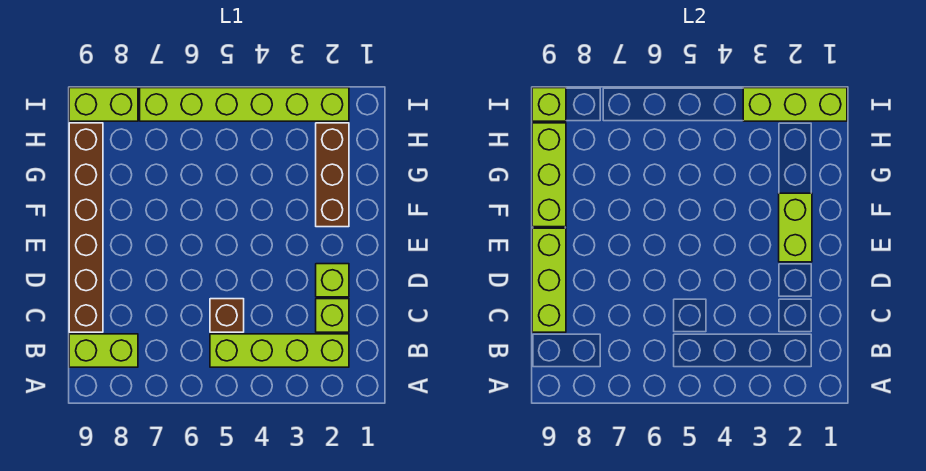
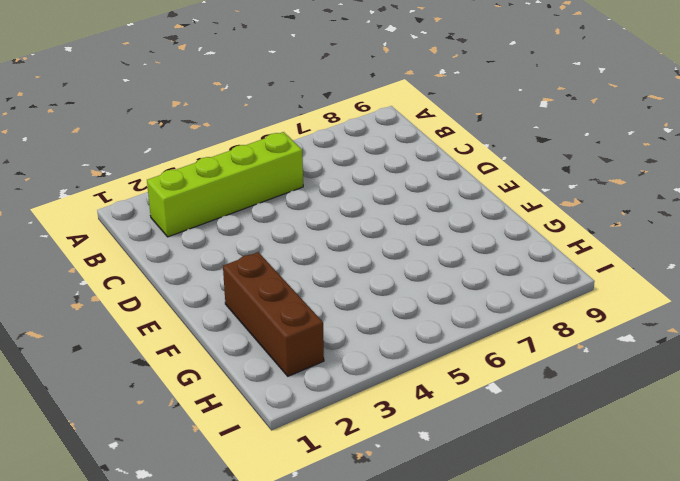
none -> lime brick B8:B9 level 1
none -> lime brick C2 level 1
none -> brown brick C5 level 1

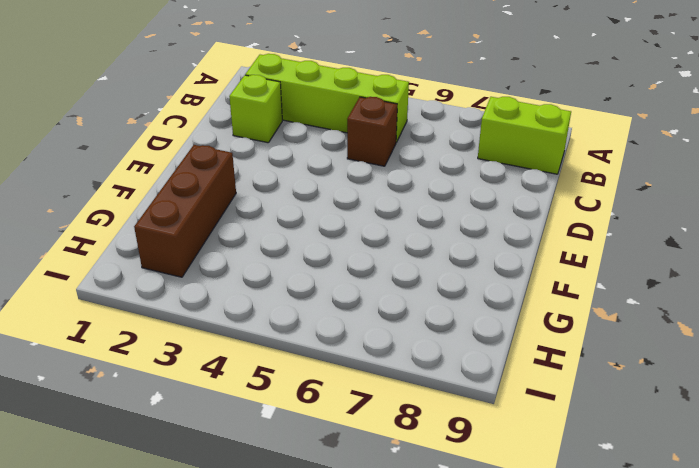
none -> brown brick C9:H9 level 1
none -> lime brick D2 level 1
none -> lime brick I2:I7 level 1

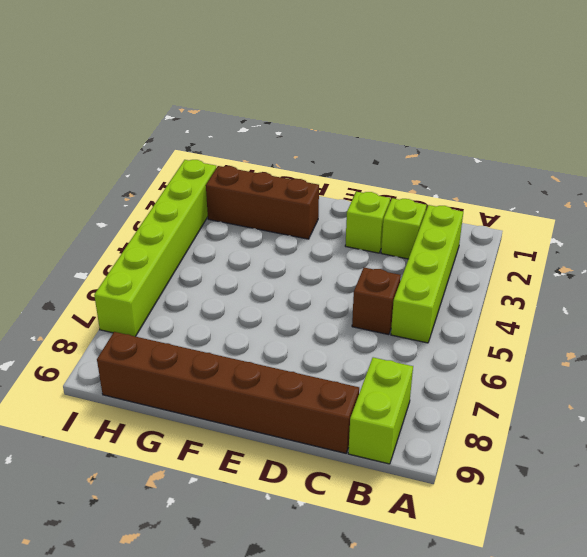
none -> lime brick I8:I9 level 1
none -> lime brick C9:E9 level 2
none -> lime brick E2:F2 level 2

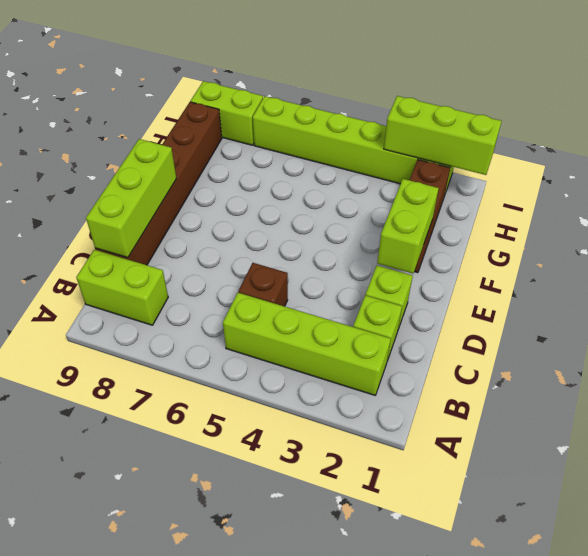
none -> lime brick F9:H9 level 2
none -> lime brick I9 level 2

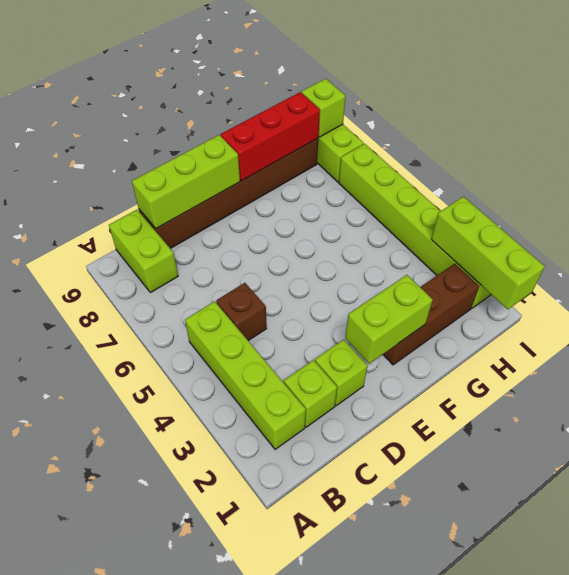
red brick F9:H9 level 2 -> lime brick F9:H9 level 2

